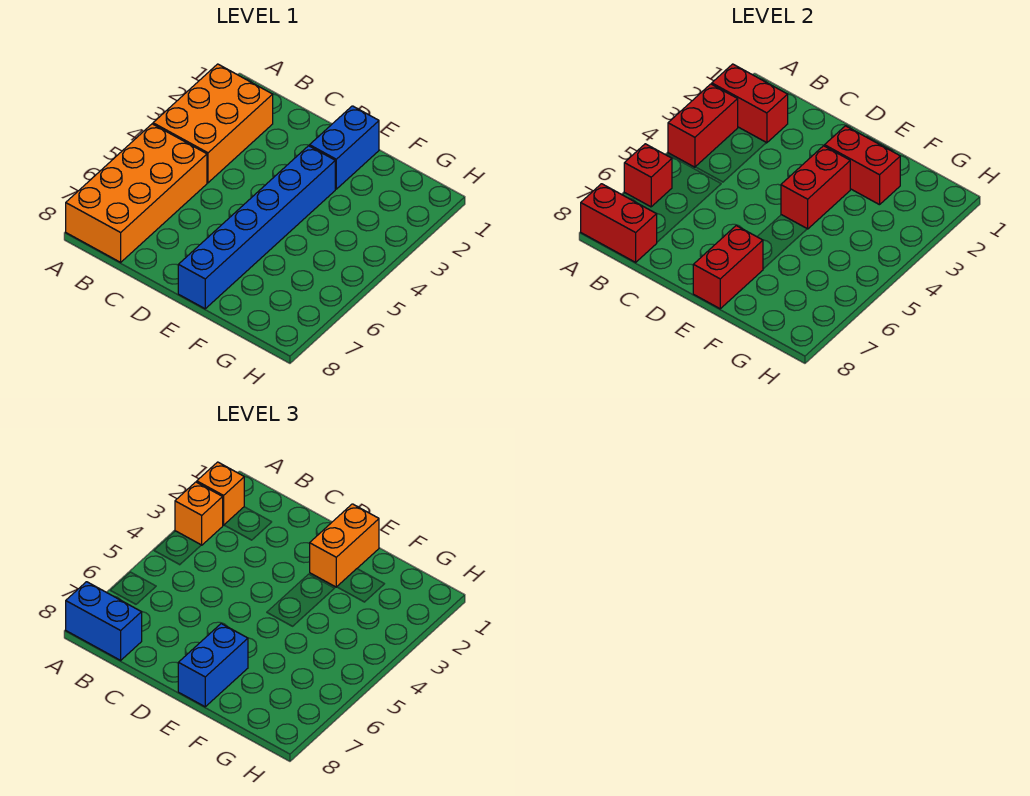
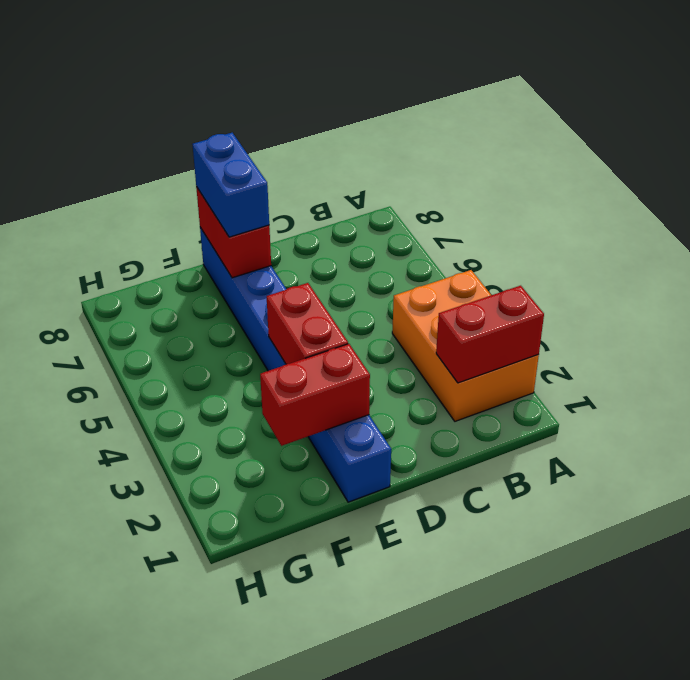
none -> orange brick A5:B8 level 1
none -> red brick A3:A4 level 2
none -> red brick A6 level 2

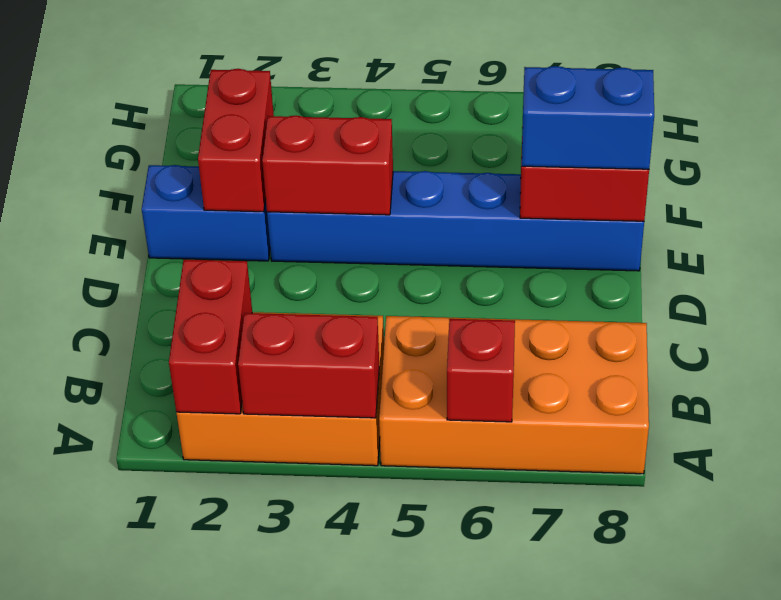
none -> red brick A8:B8 level 2
none -> orange brick A2 level 3
none -> orange brick A3 level 3

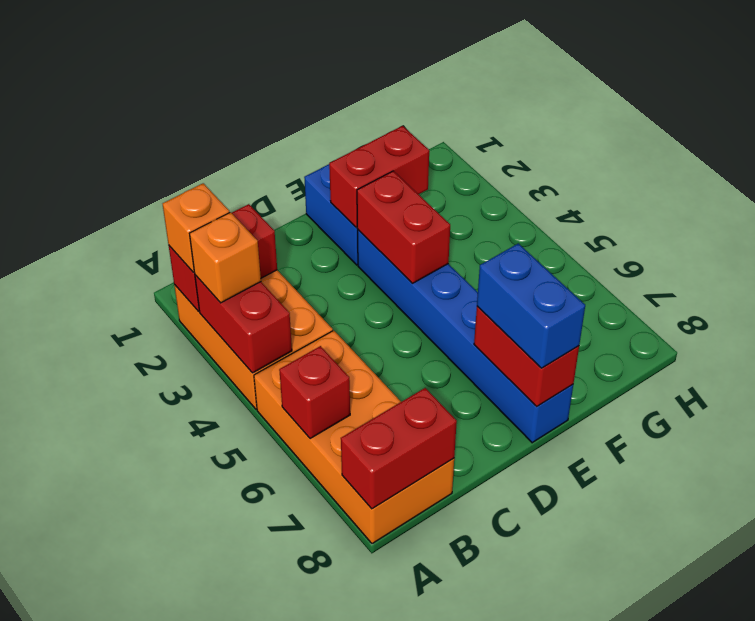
none -> blue brick A8:B8 level 3
none -> orange brick E1:E2 level 3

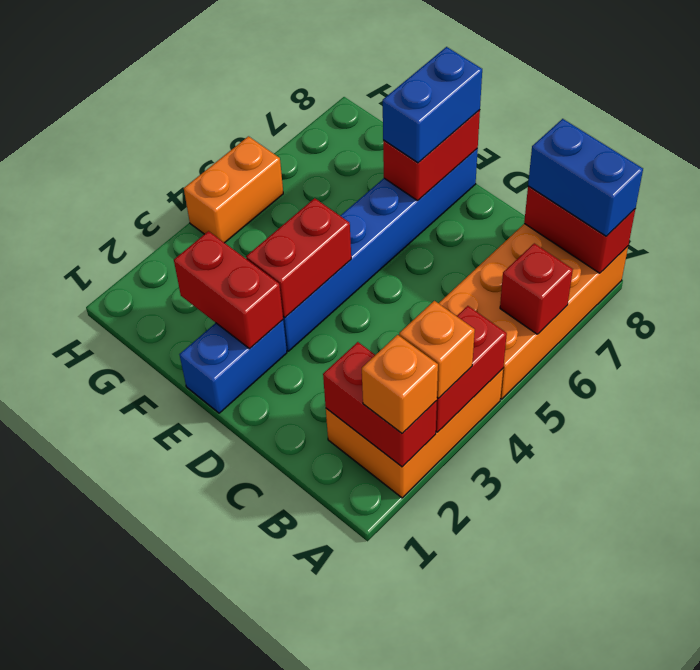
orange brick H4:H5 level 1 -> orange brick E1:E2 level 3

